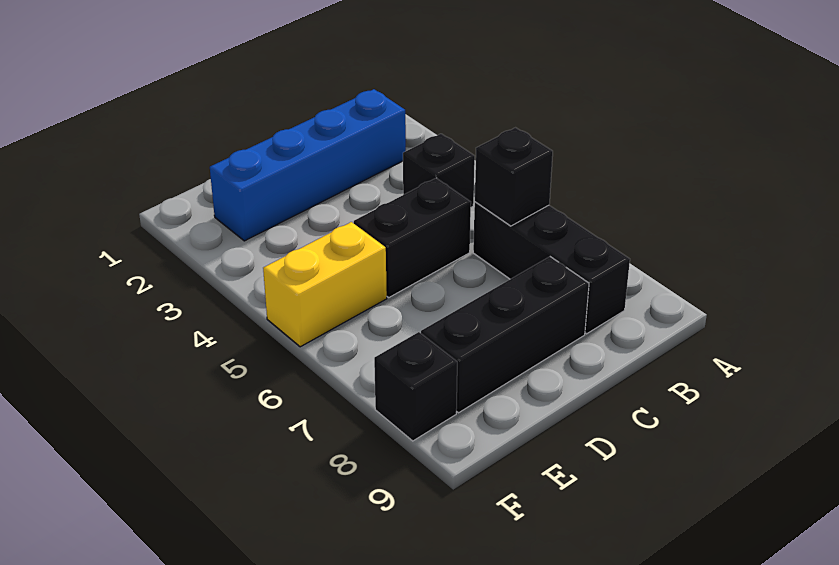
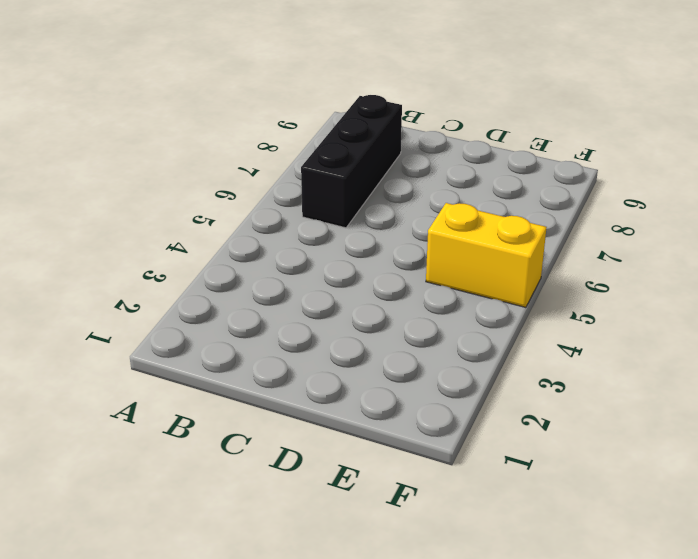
none -> blue brick B2:E2 level 1
none -> black brick B4 level 1

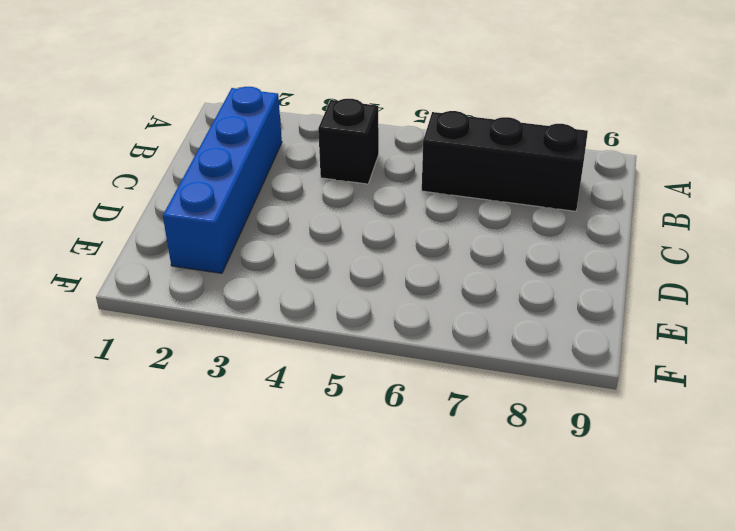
none -> black brick C5:D5 level 1
none -> black brick C8:E8 level 1

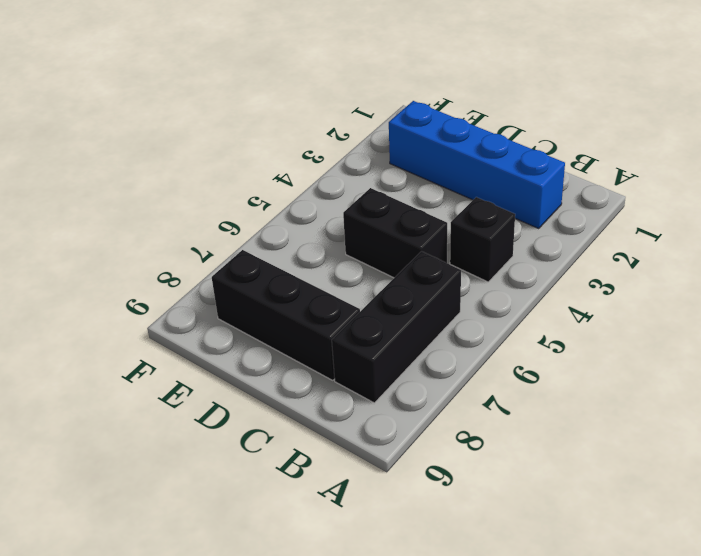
none -> yellow brick E5:F5 level 1
none -> black brick F8 level 1

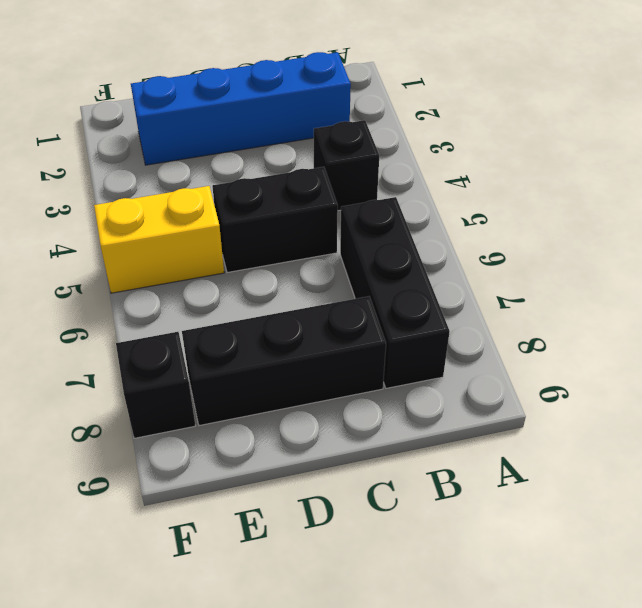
none -> black brick B6 level 2

